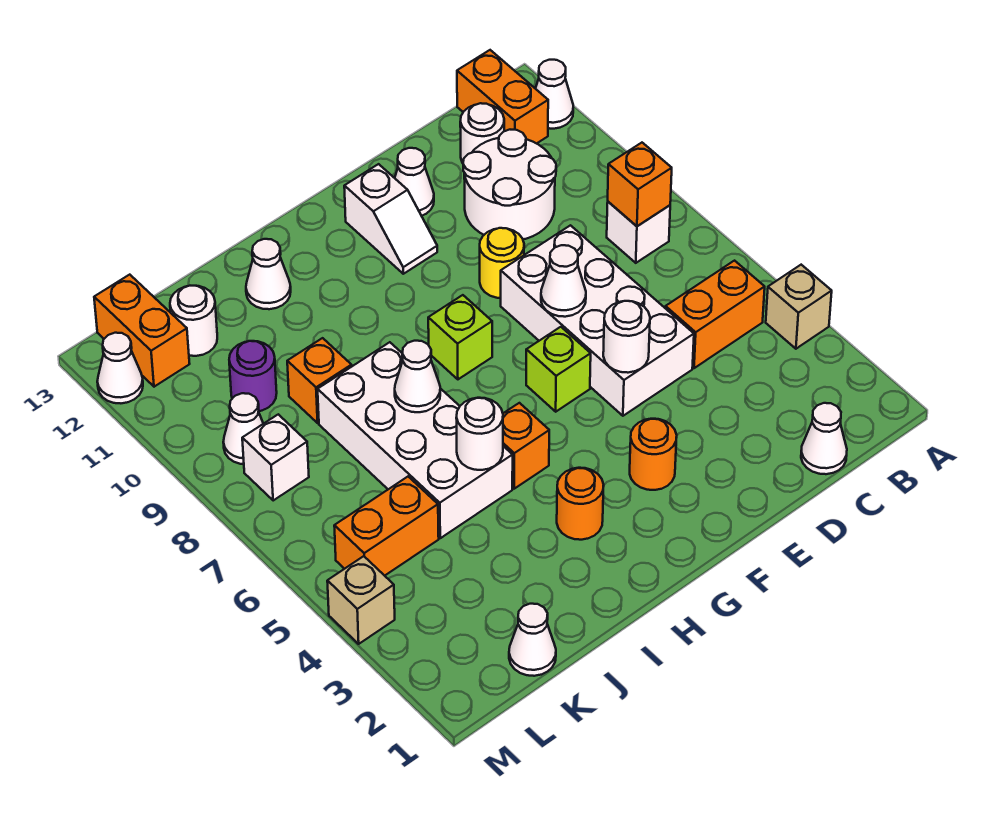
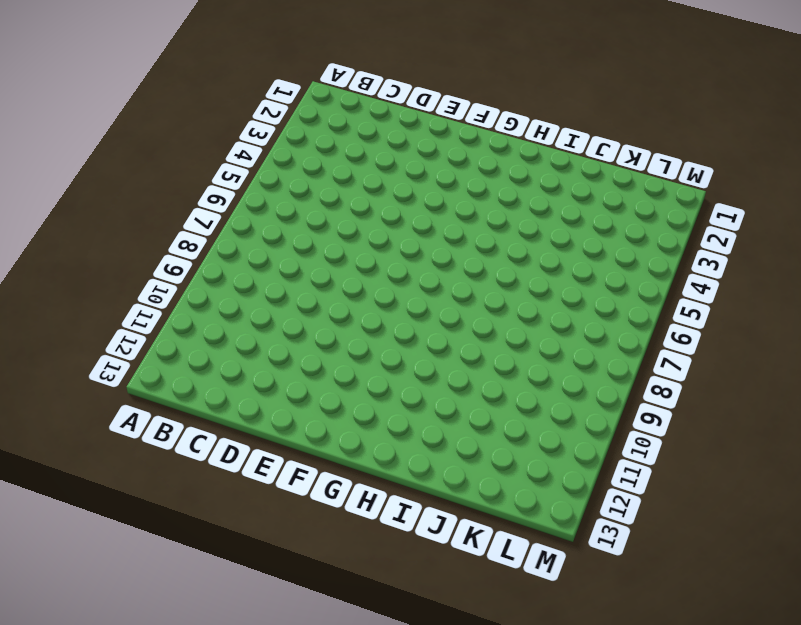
none -> tan brick A4 level 1
none -> white cone A12 level 1
none -> orange brick B5:C5 level 1
none -> white brick B8 level 1

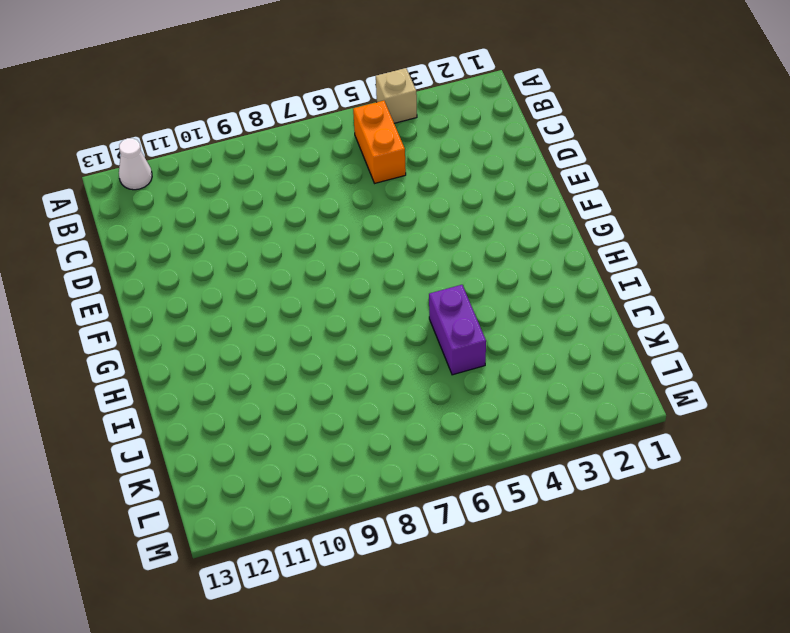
purple brick I5:J5 level 1 -> white brick I5:J8 level 1
none -> white brick B8 level 1
none -> orange brick B12:B13 level 1
none -> white cone C1 level 1
none -> white round brick C10:D11 level 1

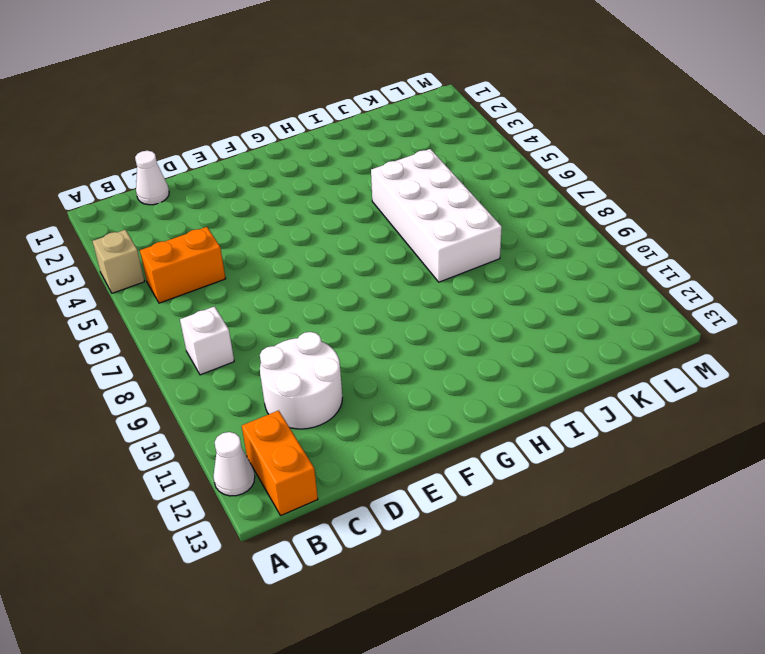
none -> white round brick C12 level 1
none -> white brick D5:E8 level 1
none -> yellow round brick E9 level 1
none -> white cone E12 level 1

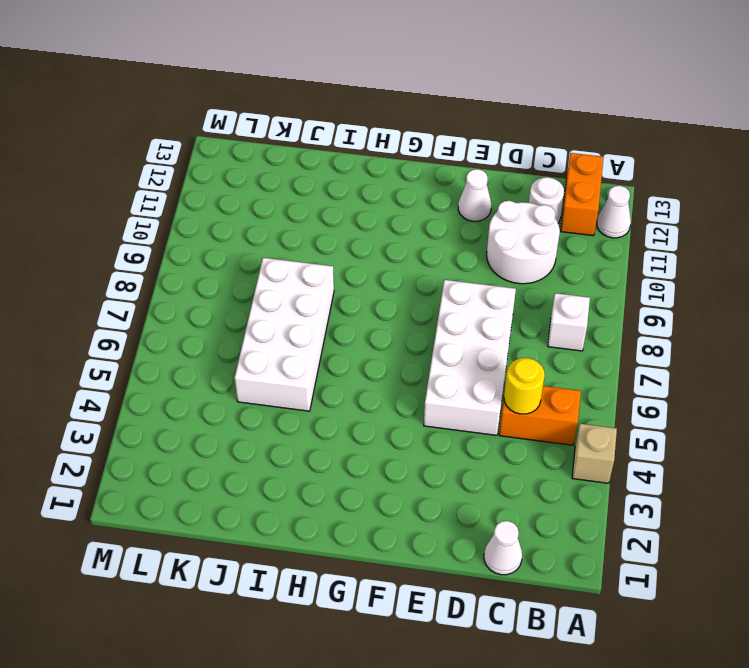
yellow round brick C5 level 2 -> yellow round brick E9 level 1
none -> orange round brick F3 level 1
none -> lime brick F6 level 1
none -> white slope F11:F12 level 1 top 12
none -> lime brick G8 level 1

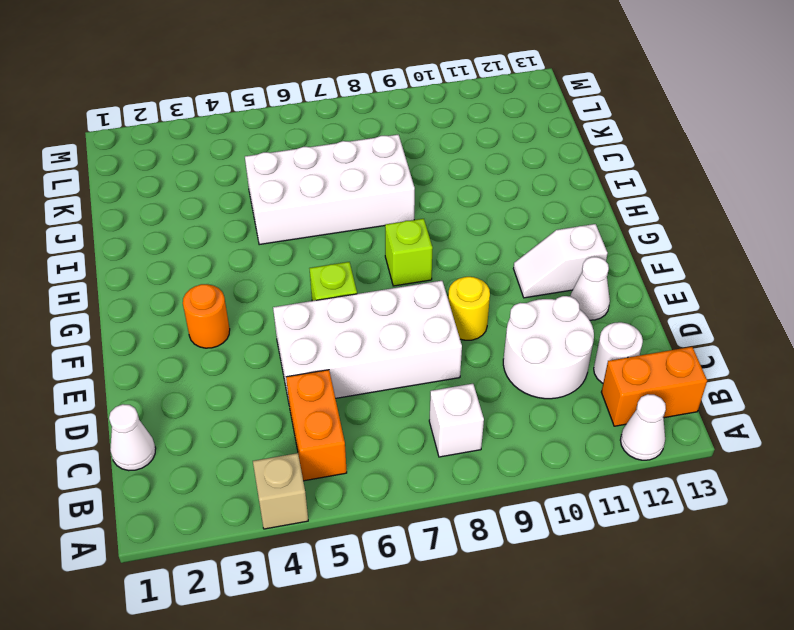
none -> orange round brick H3 level 1
none -> orange brick H5 level 1
none -> white cone I12 level 1
none -> orange brick J9 level 1

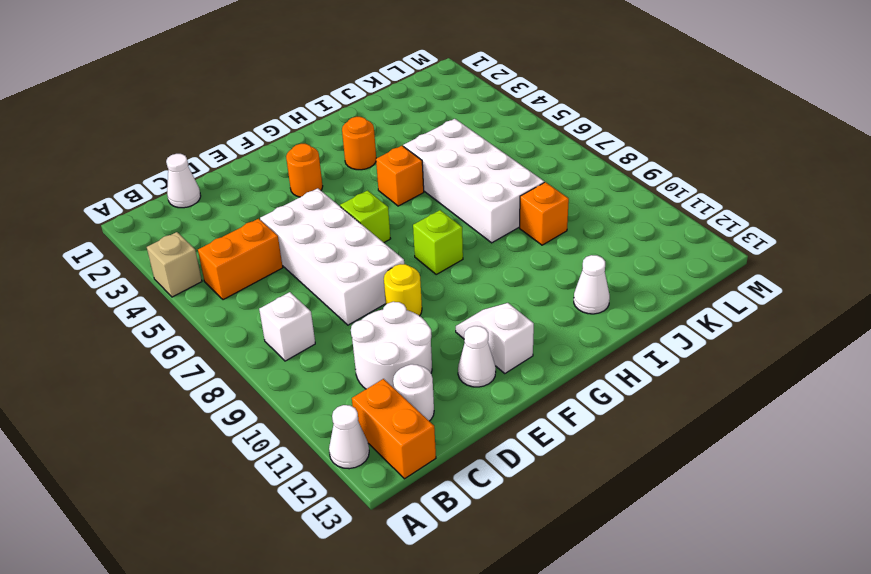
none -> white cone K1 level 1
none -> orange brick K5:L5 level 1
none -> purple round brick K10 level 1
none -> white round brick K12 level 1

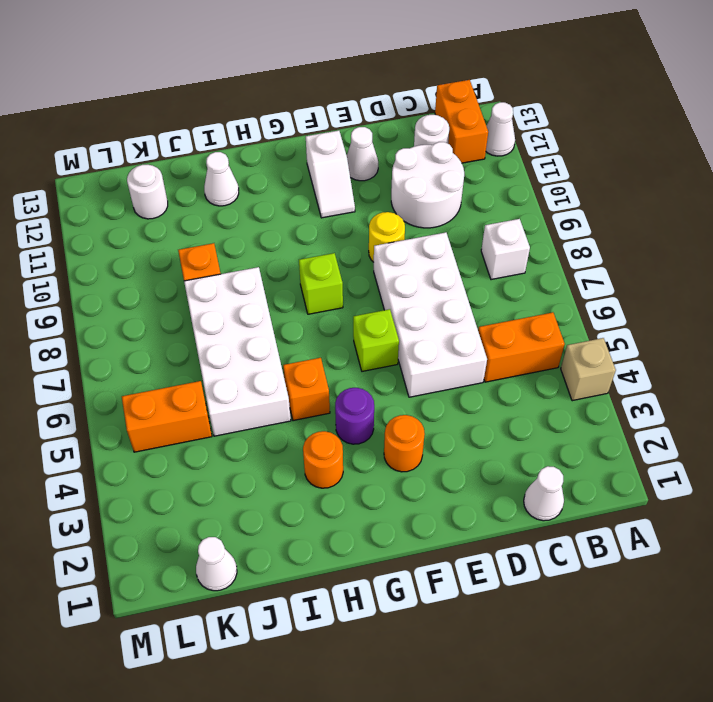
purple round brick G4 level 1 -> purple round brick K10 level 1
none -> white brick L8 level 1
none -> white cone L9 level 1
none -> orange brick L12:L13 level 1
none -> tan brick M4 level 1

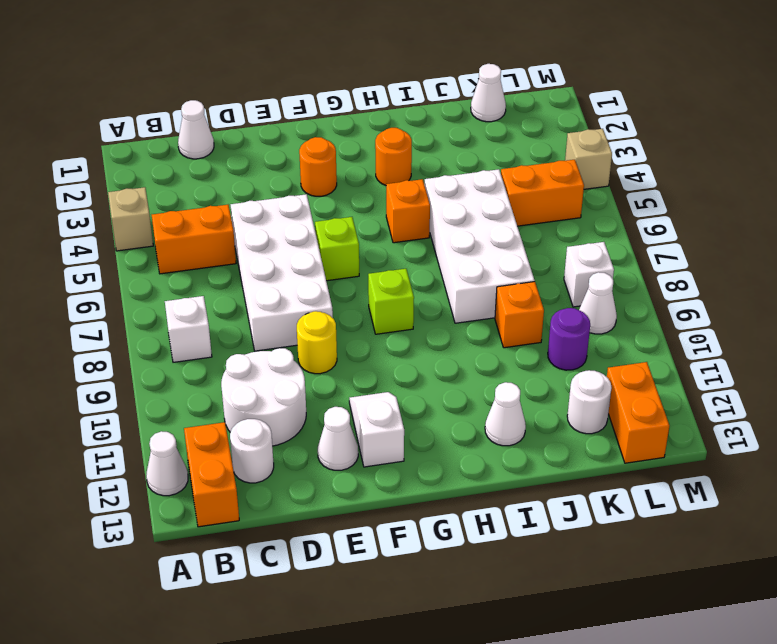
none -> white cone M12 level 1
none -> orange brick B8 level 2
none -> white round brick E5 level 2
none -> white cone E7 level 2

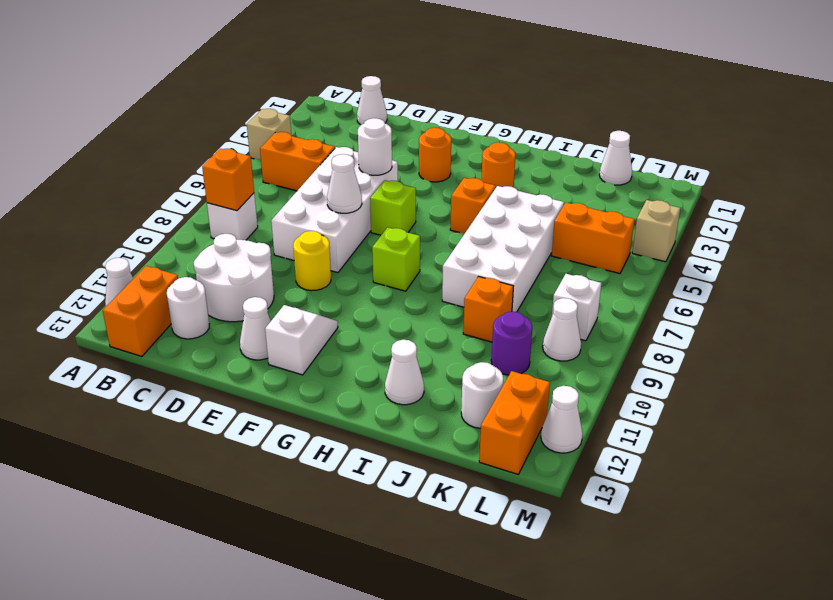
none -> white round brick I5 level 2
none -> white cone I7 level 2

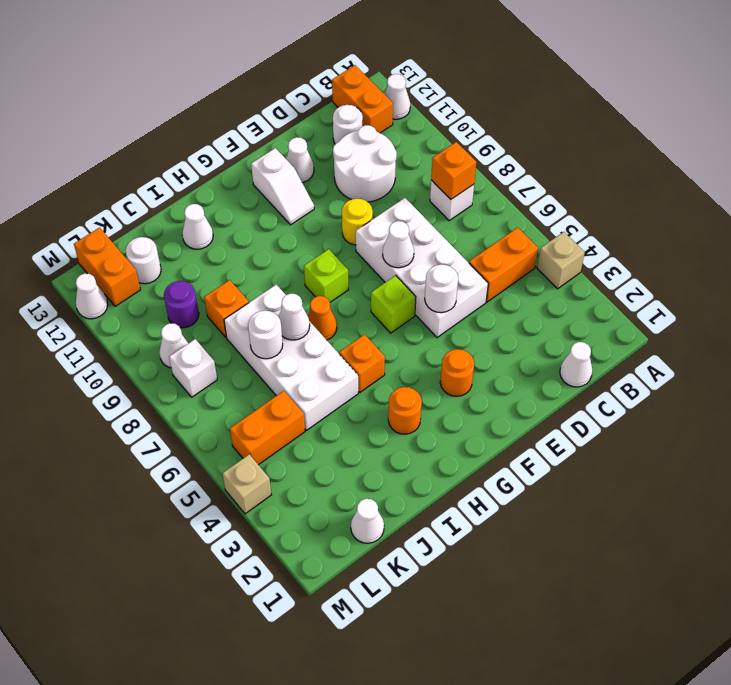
orange cone H7 level 1 -> none
white round brick J7 level 2 -> white round brick I5 level 2

